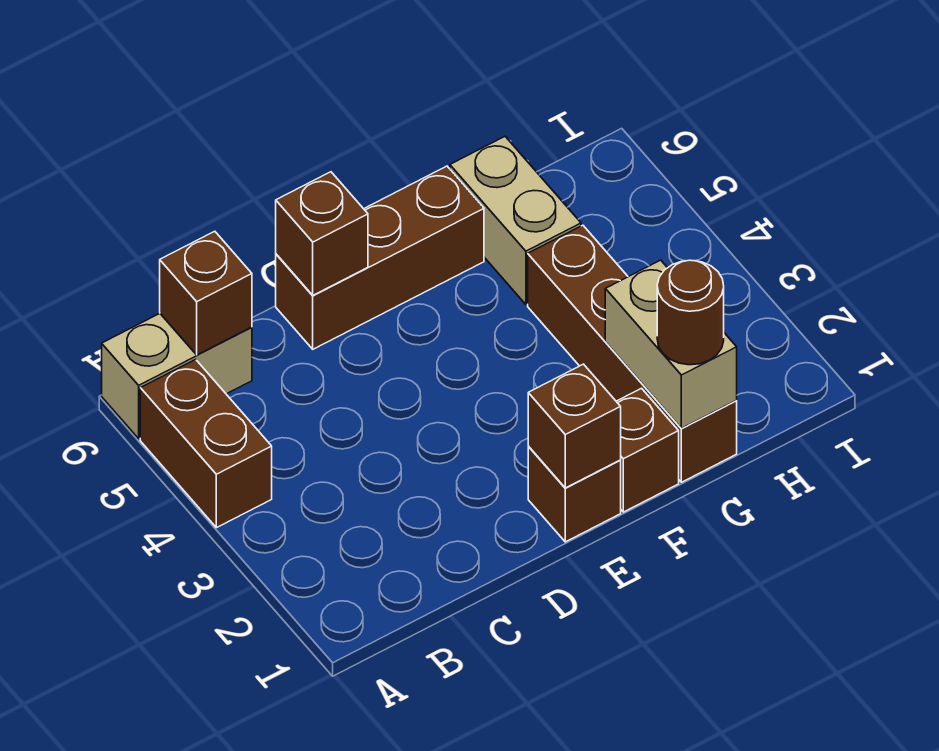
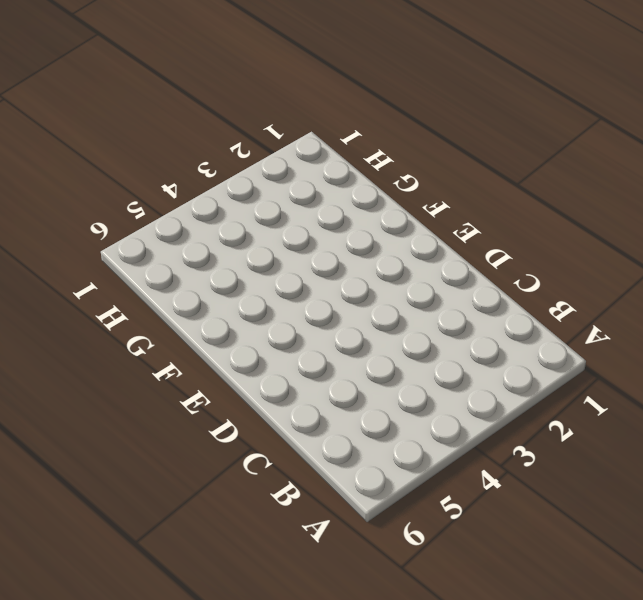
none -> brown brick A4:A5 level 1
none -> tan brick A6:B6 level 1
none -> brown brick D6:F6 level 1

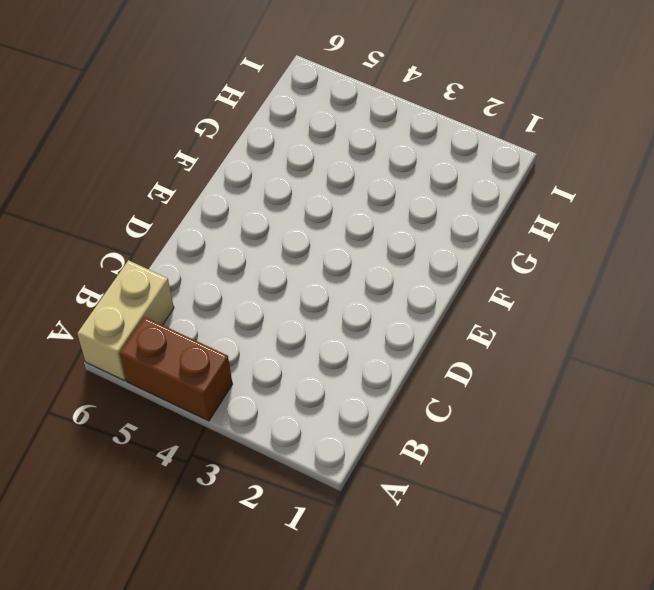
none -> brown brick D6:F6 level 1
none -> brown brick E1 level 1
none -> brown brick F1 level 1

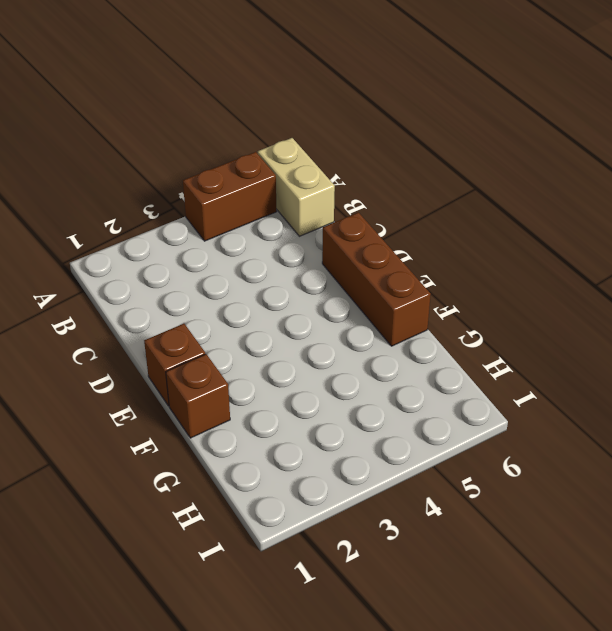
none -> brown brick G1:G4 level 1
none -> tan brick G5:G6 level 1
none -> brown brick B6 level 2

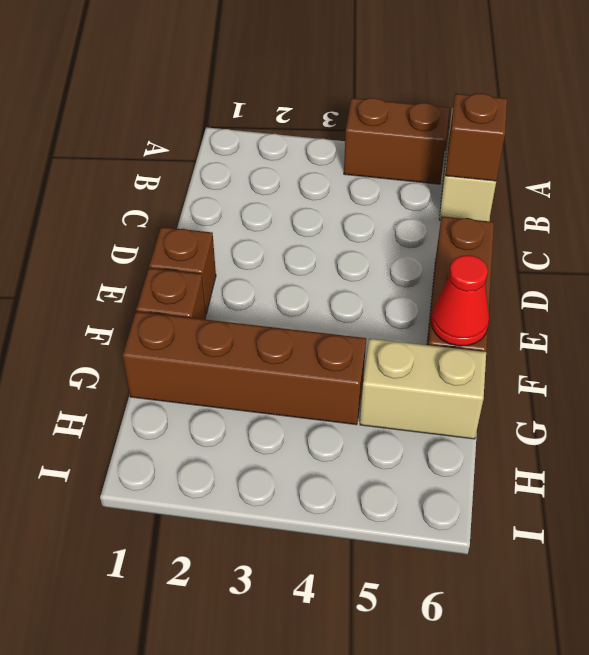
red cone F6 level 2 -> none
none -> brown brick D6 level 2
none -> brown brick E1 level 2
none -> tan brick G1:G2 level 2

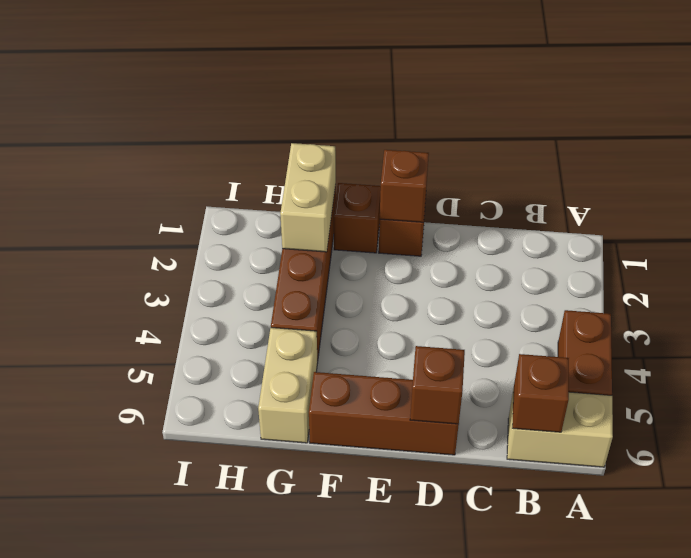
none -> brown round brick G1 level 3

